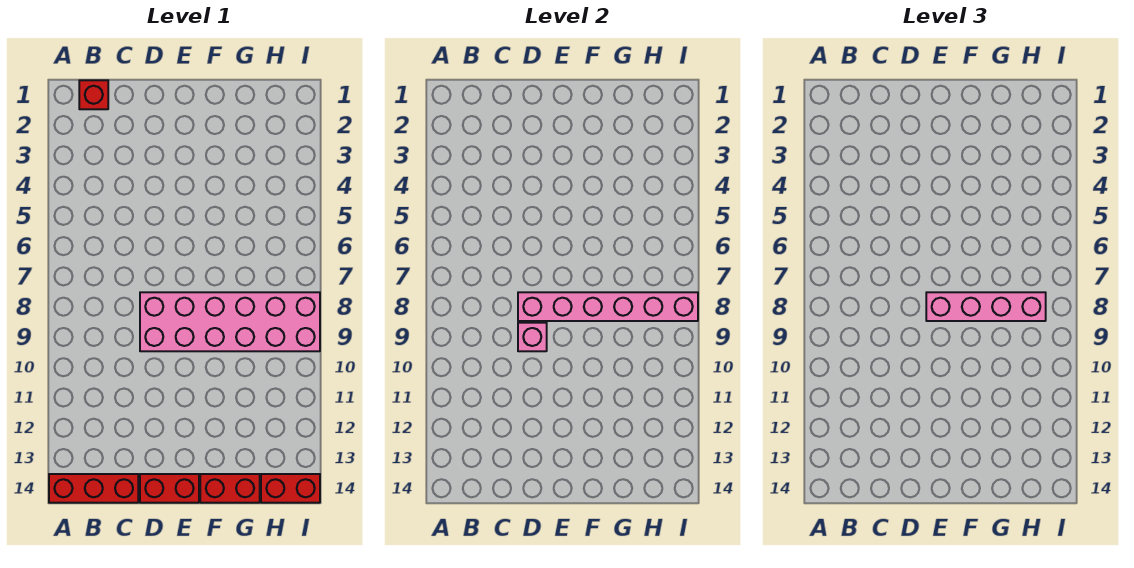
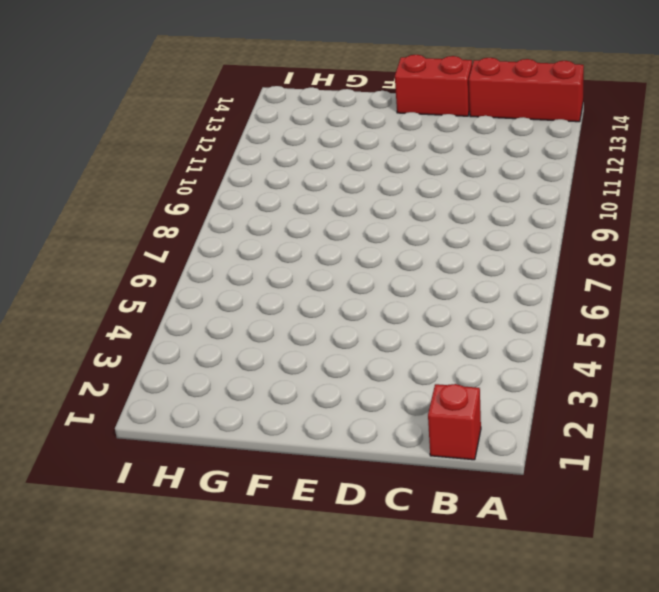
none -> pink brick D8:I9 level 1
none -> red brick F14:G14 level 1

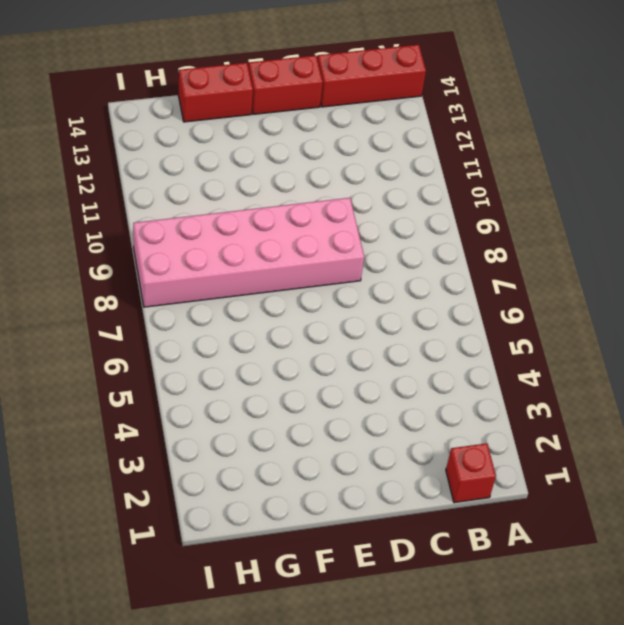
none -> red brick H14:I14 level 1
none -> pink brick D8:I8 level 2

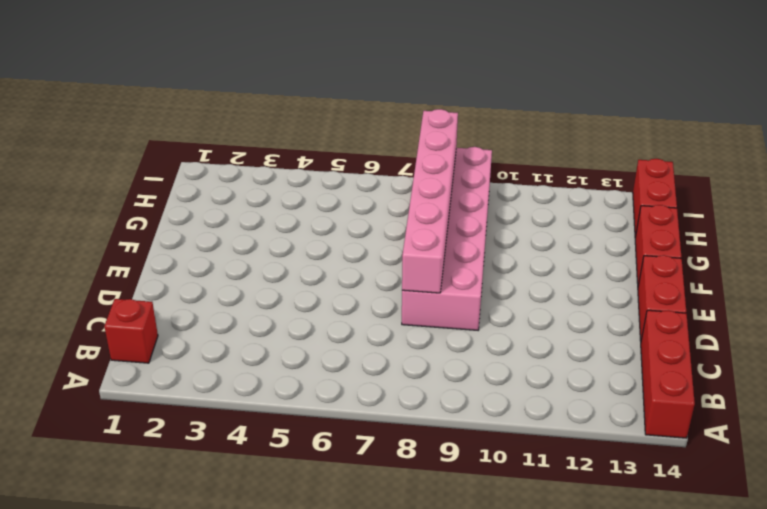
none -> pink brick D9 level 2
none -> pink brick E8:H8 level 3

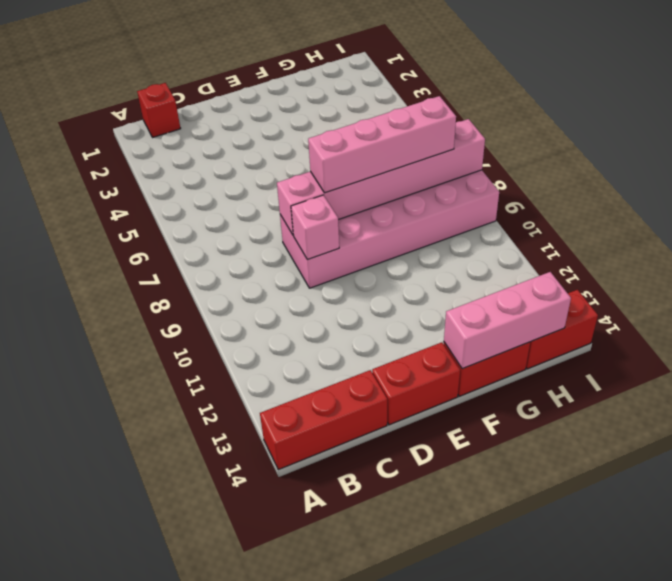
pink brick F14:H14 level 2 -> none

